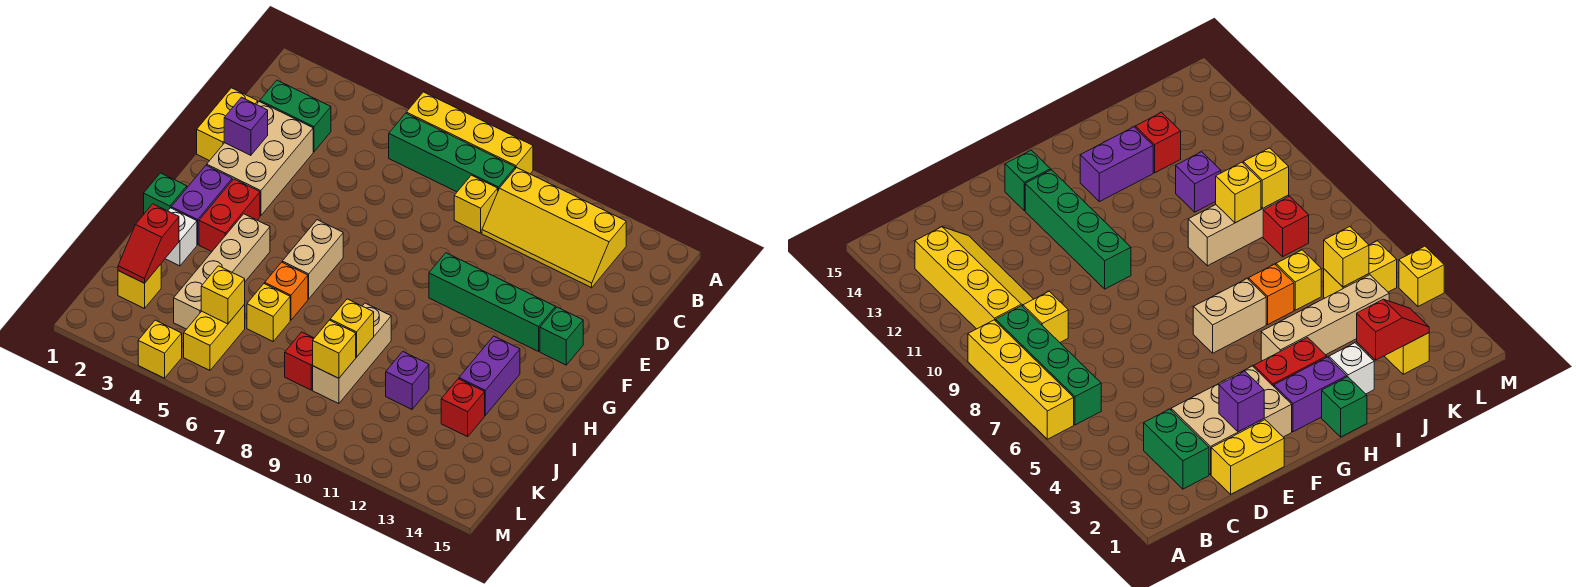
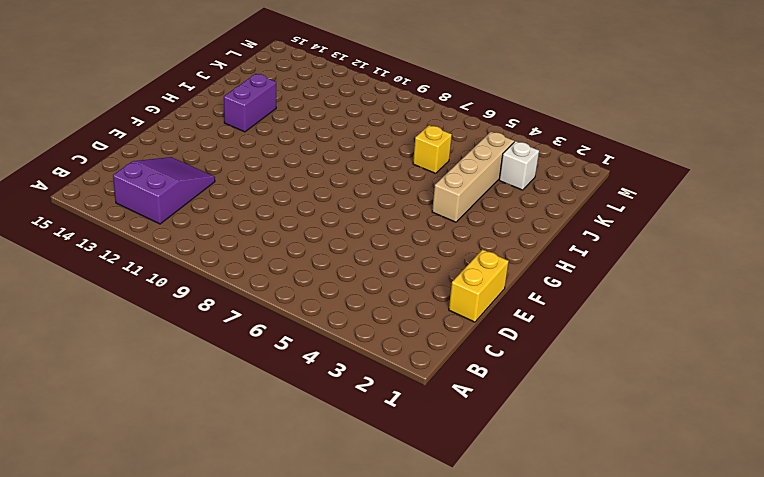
purple slope B12:D13 level 1 top B -> yellow slope B10:C13 level 1 top B
white brick K3 level 1 -> white brick I2 level 1
none -> yellow brick A6:A9 level 1
none -> green brick B6:B9 level 1
none -> green brick C2:C3 level 1
none -> yellow brick C9 level 1

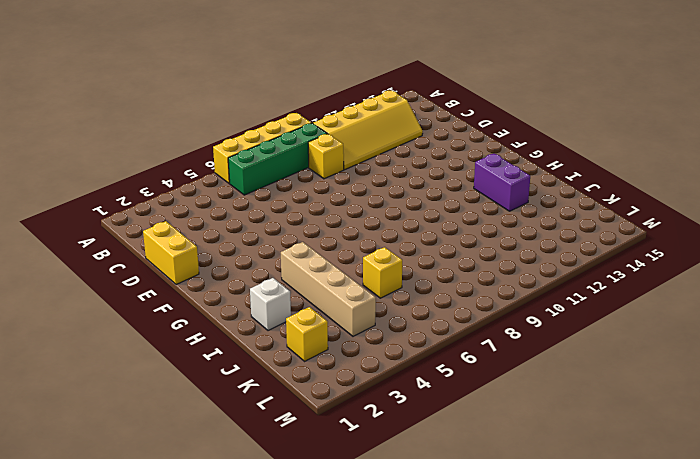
none -> green brick C2:C3 level 1
none -> tan brick D2:F3 level 1
none -> green brick F10:F13 level 1
none -> green brick F14 level 1

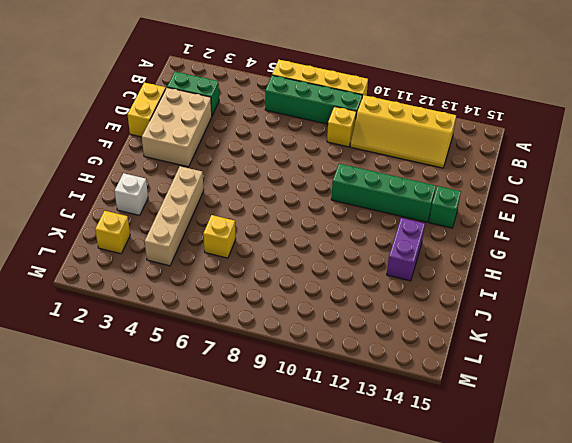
none -> purple brick G2:H2 level 1
none -> red brick G3:H3 level 1
none -> tan brick G6:H6 level 1
none -> green brick H1 level 1

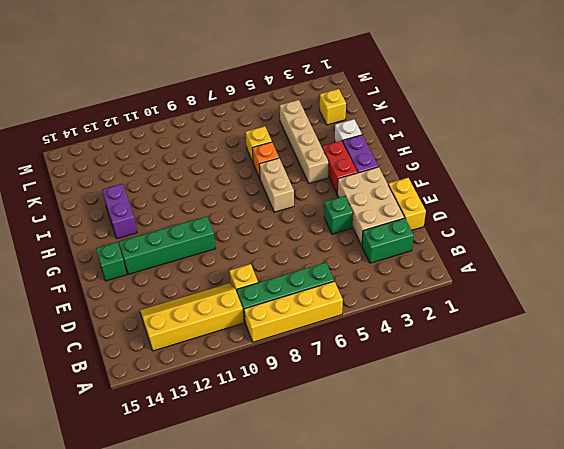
green brick E4 level 1 -> green brick H1 level 1
none -> tan brick I9:K9 level 1
none -> purple brick J11 level 1
none -> red brick J13 level 1
none -> yellow brick K5:L5 level 1

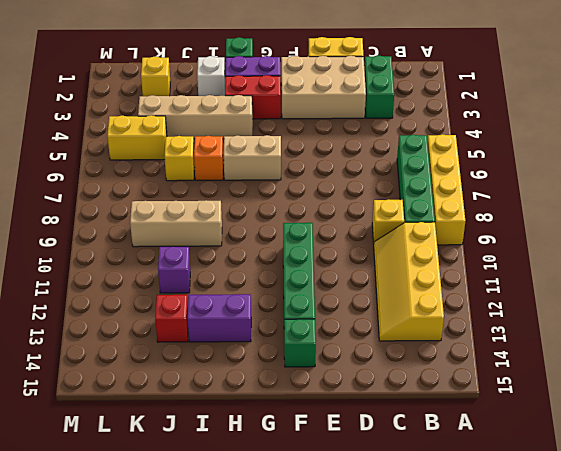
none -> red brick K8 level 1
none -> yellow brick M4 level 1
none -> purple brick E2 level 2
none -> red slope J2:K2 level 2 top J

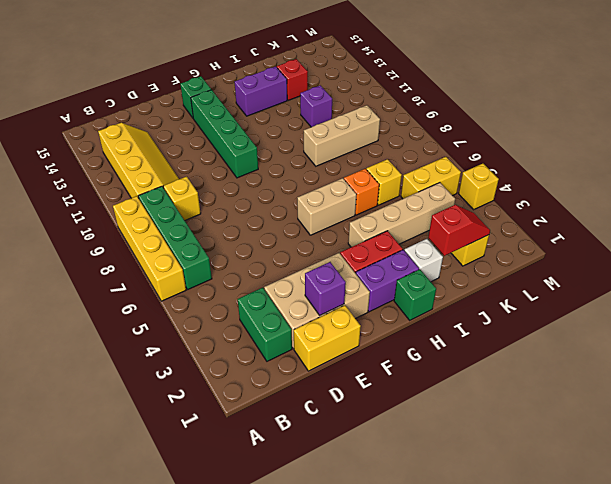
none -> red brick K8 level 1
none -> yellow brick J9 level 2
none -> yellow brick K5 level 2
none -> yellow brick K9 level 2

